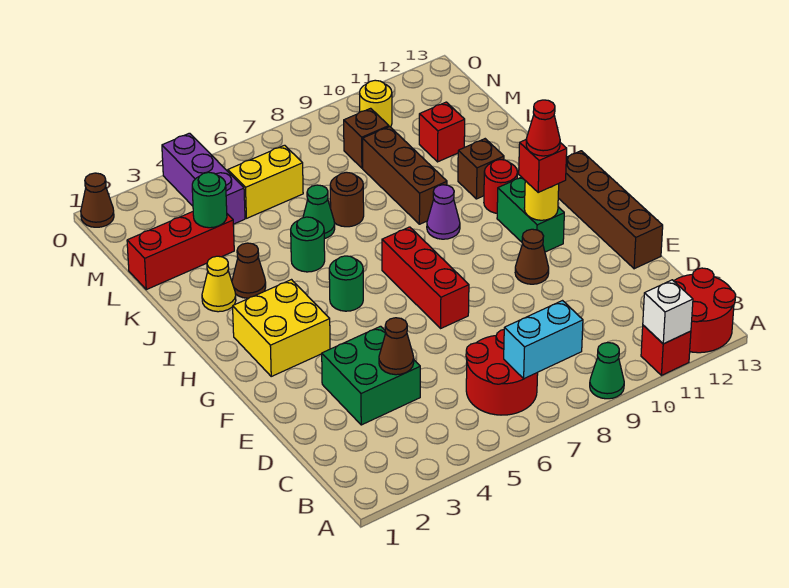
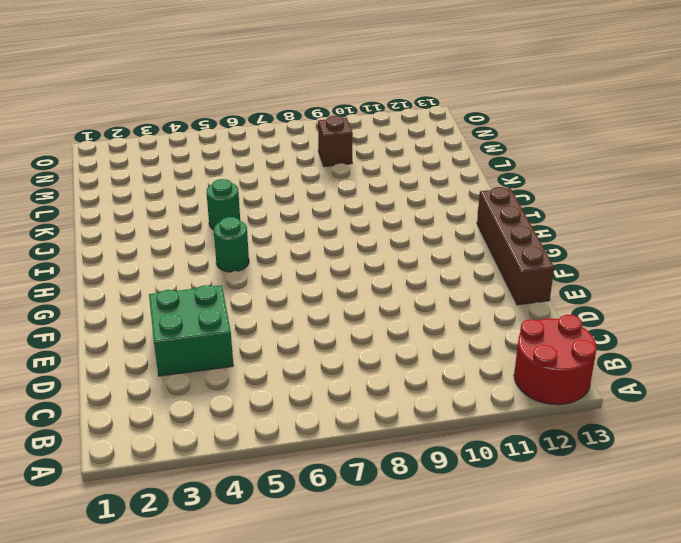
none -> green cone A9 level 1
none -> red brick A11 level 1
none -> red round brick B6:C7 level 1
none -> red brick F7:H7 level 1

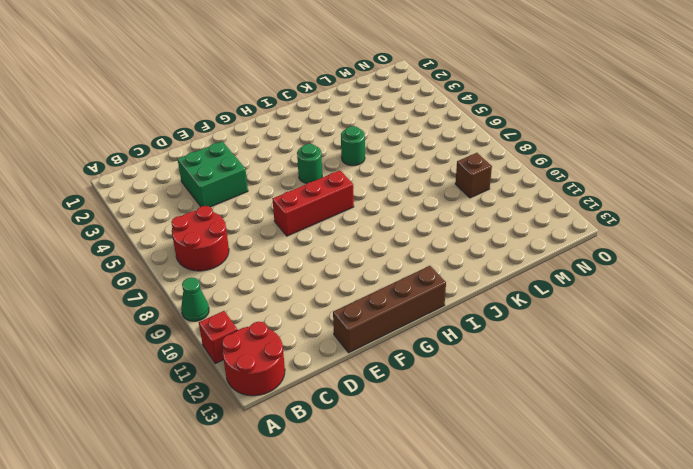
none -> brown cone F10 level 1
none -> yellow brick G2:H3 level 1
none -> green brick G11:H11 level 1
none -> purple cone I9 level 1

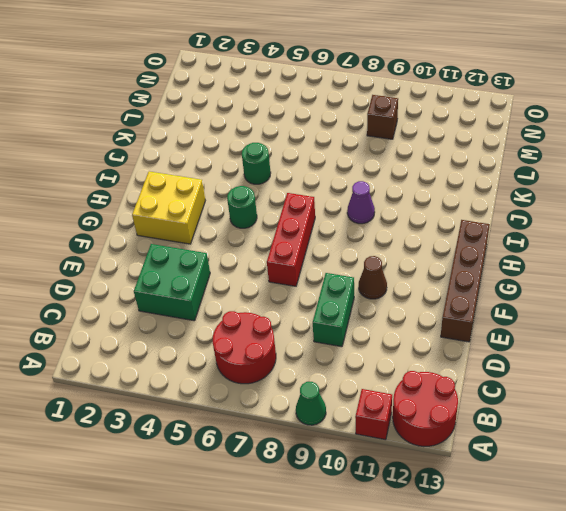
green brick D9:E9 level 1 -> green brick G11:H11 level 1
none -> red round brick I11 level 1
none -> yellow cone J2 level 1
none -> brown cone J3 level 1
none -> brown brick J9:L9 level 1

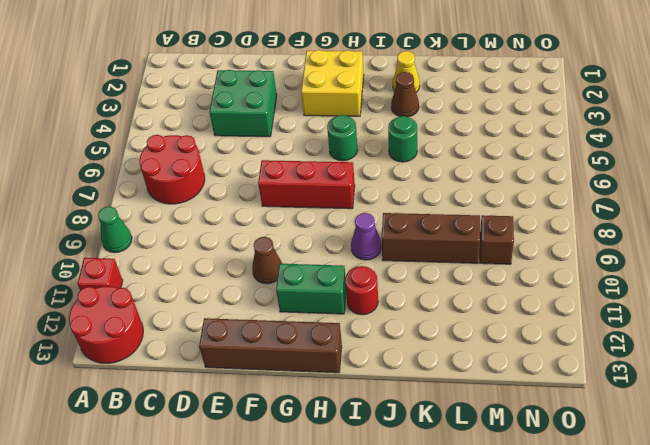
none -> brown brick J11 level 1
none -> green cone K6 level 1
none -> brown round brick K7 level 1
none -> red brick L1:L3 level 1

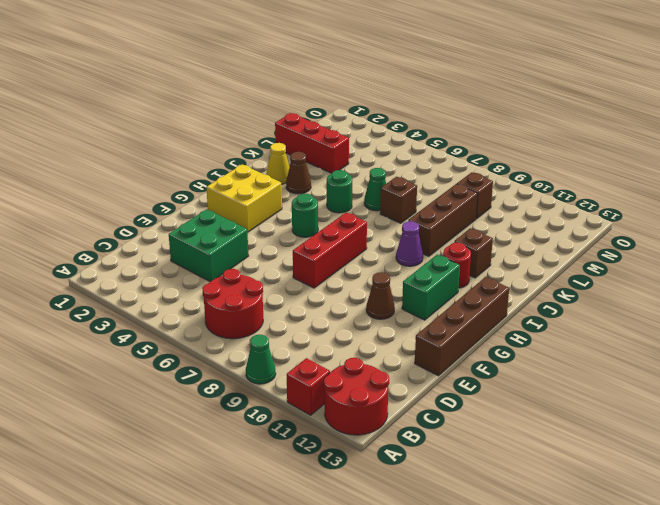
brown brick K7 level 1 -> brown round brick K7 level 1
none -> red brick L11 level 1
none -> purple brick M4:O4 level 1
none -> yellow brick M5:M6 level 1
none -> yellow round brick N10 level 1

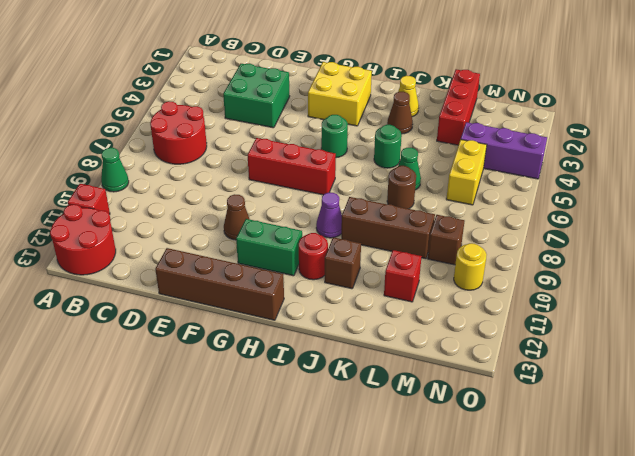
none -> brown cone O1 level 1
none -> white brick A11 level 2
none -> cyan brick B7:B8 level 2
none -> brown cone D4 level 2

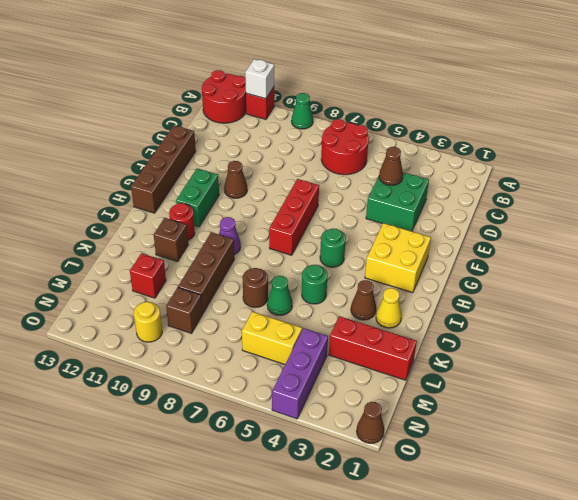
none -> cyan brick B7:B8 level 2
none -> yellow round brick G11 level 2
none -> green round brick L3 level 2
none -> red brick G11 level 3

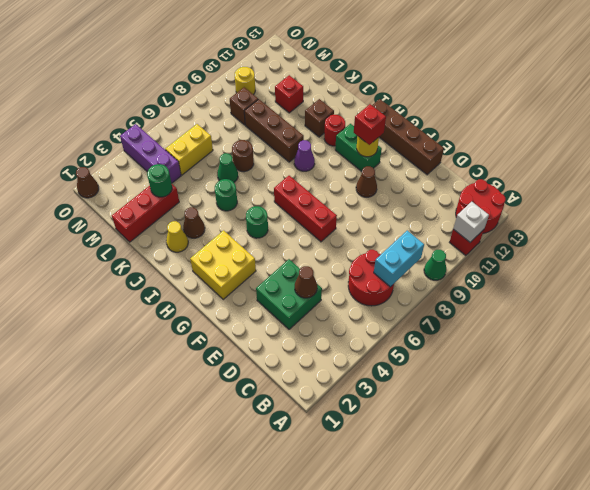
none -> red cone G11 level 4

